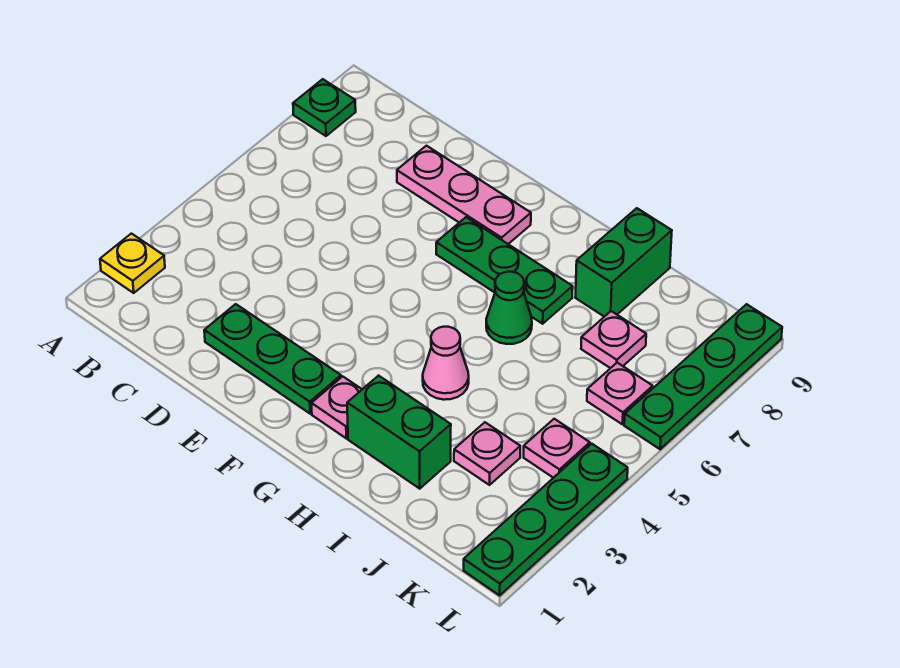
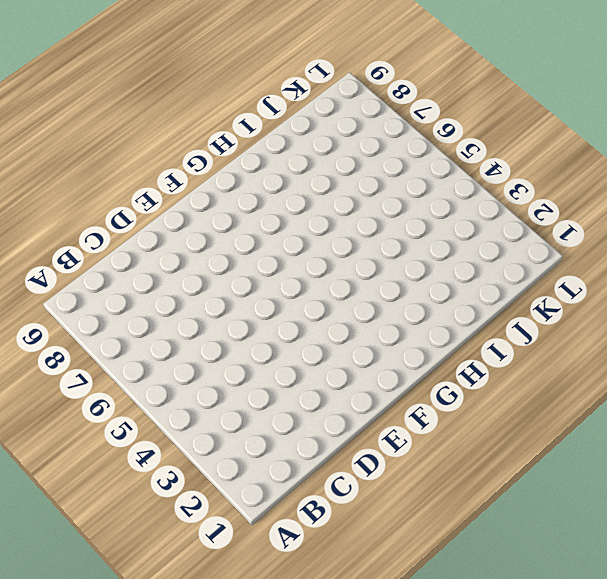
none -> yellow plate A2 level 1
none -> green plate A8 level 1
none -> green plate D2:F2 level 1

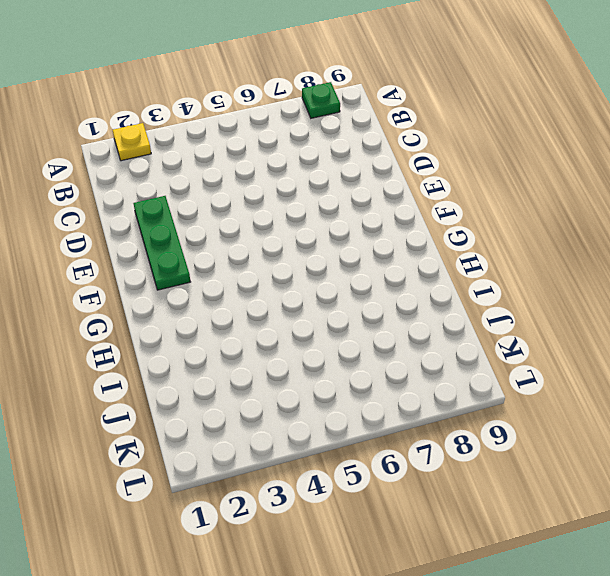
none -> pink plate D8:F8 level 1
none -> green plate F7:H7 level 1
none -> pink plate G2 level 1

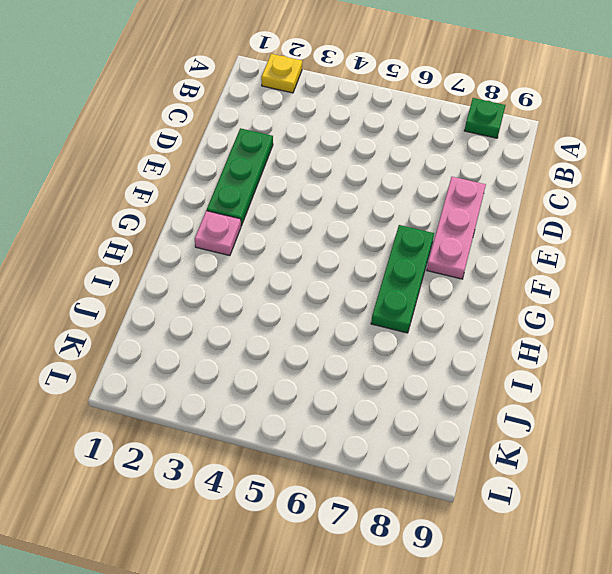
none -> green brick H2:I2 level 1
none -> pink cone H4 level 1
none -> green cone H6 level 1

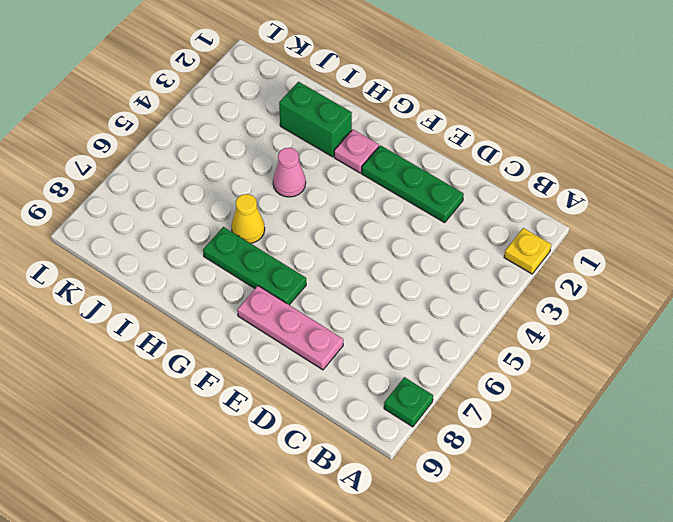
yellow cone H6 level 1 -> green cone H6 level 1
none -> green brick I8:I9 level 1
none -> pink plate J3 level 1
none -> pink plate J7 level 1

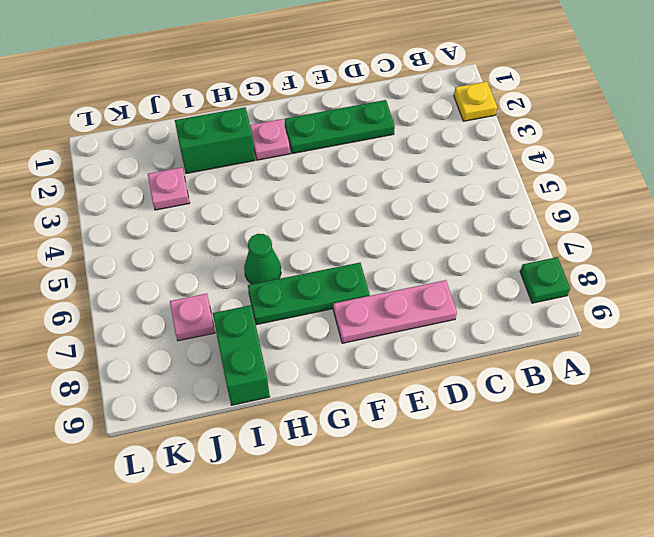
none -> pink cone H4 level 1
none -> pink plate K4 level 1
none -> pink plate K6 level 1

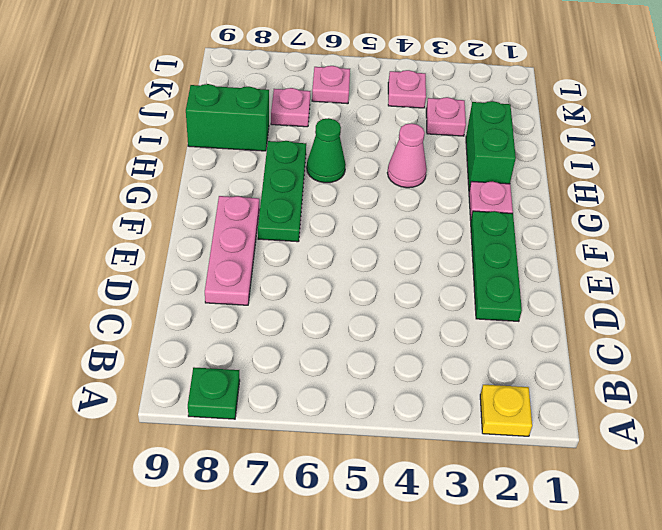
none -> green plate L1:L4 level 1
none -> green plate L6:L9 level 1

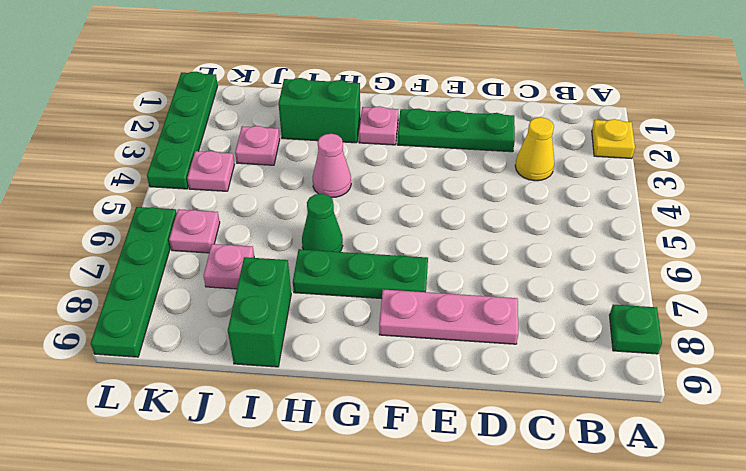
yellow cone C3 level 1 -> none

